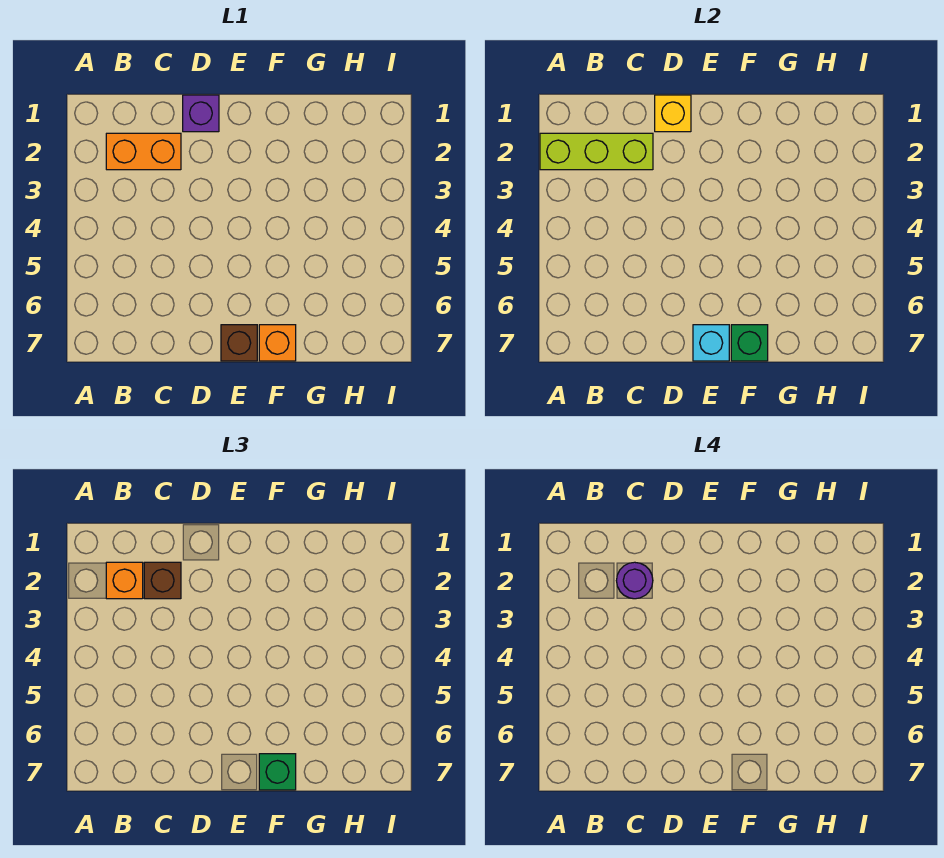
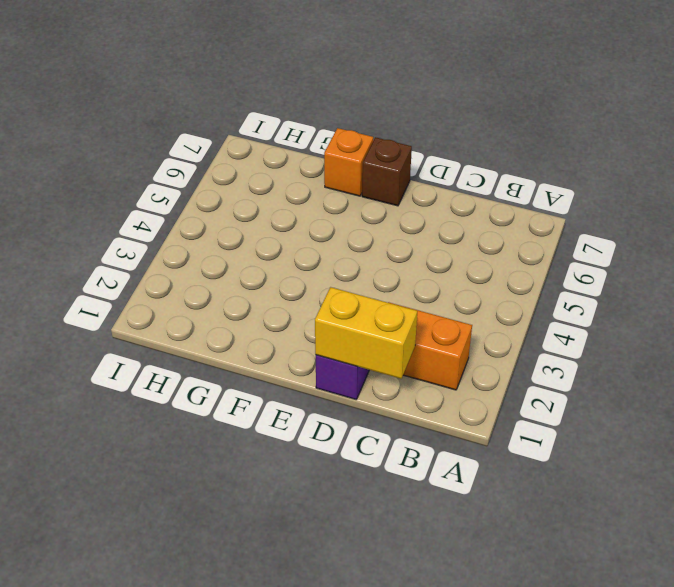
yellow brick C1:D1 level 2 -> yellow brick D1 level 2
none -> lime brick A2:C2 level 2
none -> cyan brick E7 level 2
none -> green brick F7 level 2

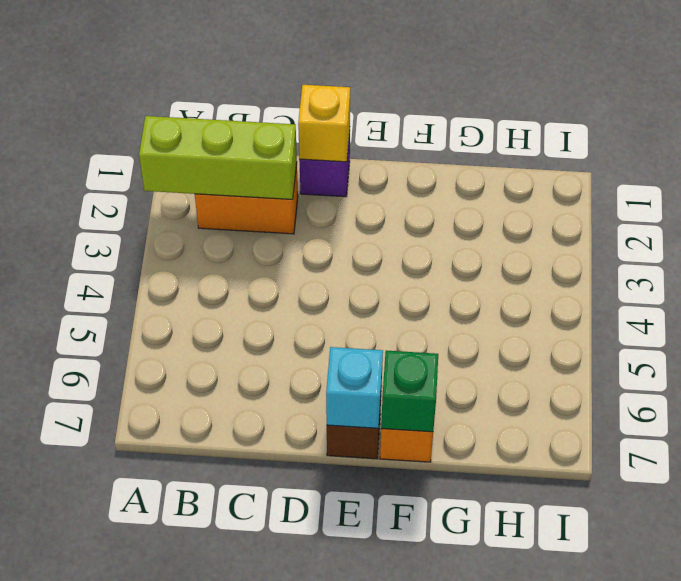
none -> orange brick B2 level 3
none -> brown brick C2 level 3
none -> green brick F7 level 3

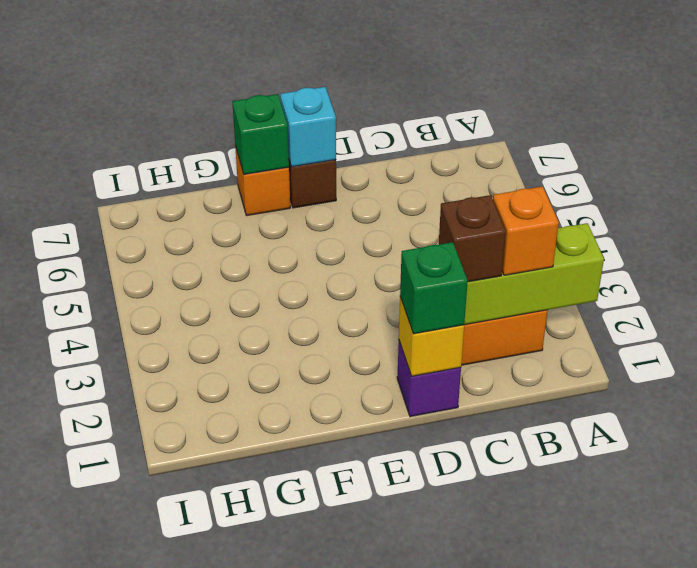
green brick D1 level 3 -> green brick F7 level 3
none -> purple round brick C2 level 4

